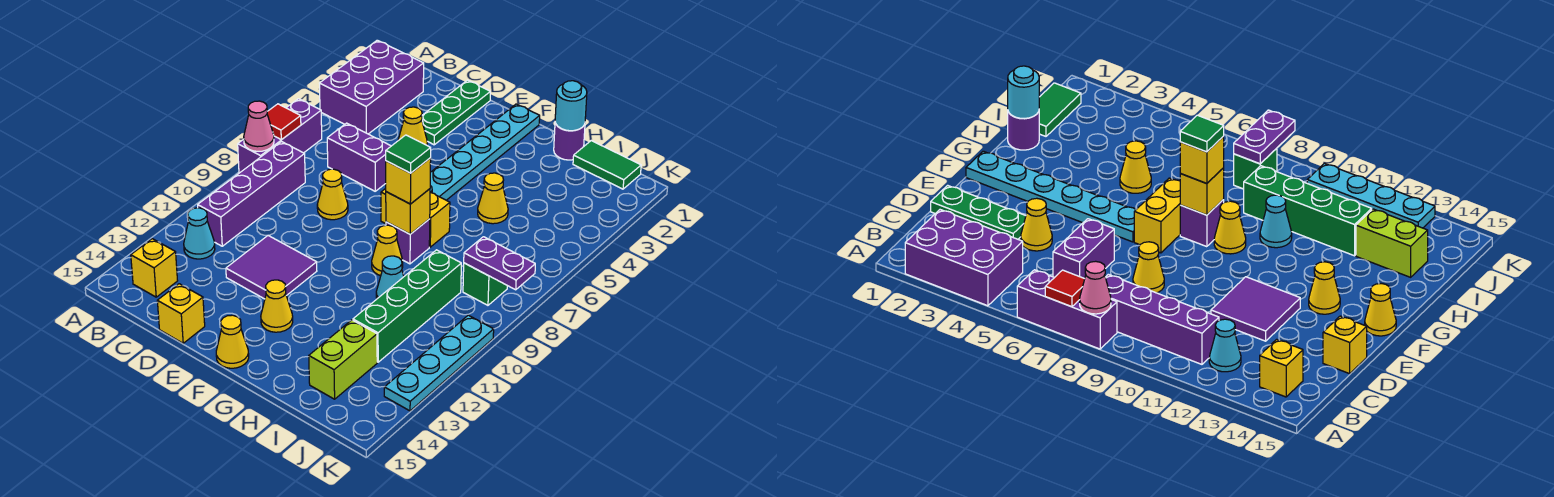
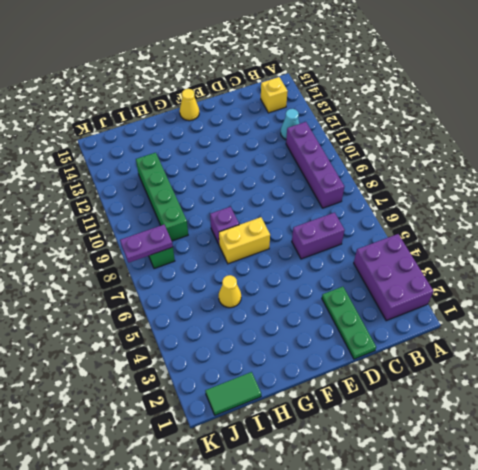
none -> purple brick A6:A8 level 1
none -> yellow cone D4 level 1
none -> yellow cone D8 level 1
none -> purple tile D11:E12 level 1

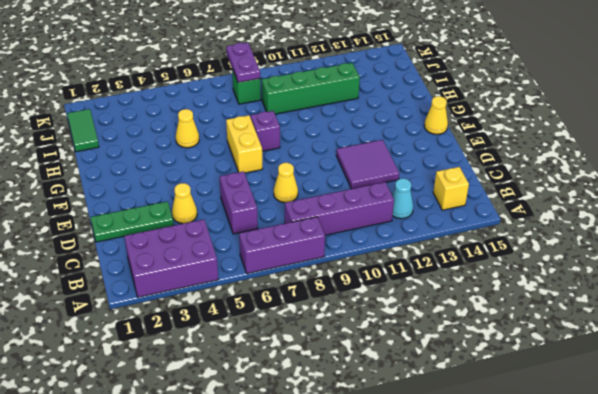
none -> yellow brick D15 level 1
none -> cyan plate F1:F6 level 1
none -> yellow cone F13 level 1
none -> yellow cone G9 level 1

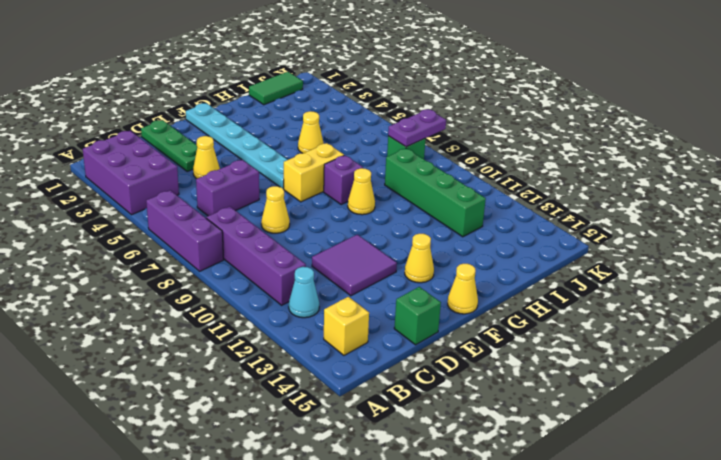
green brick D15 level 1 -> yellow brick D15 level 1
none -> purple round brick H1 level 1
none -> cyan cone H10 level 1
none -> lime brick I13:I14 level 1
none -> cyan plate K10:K13 level 1

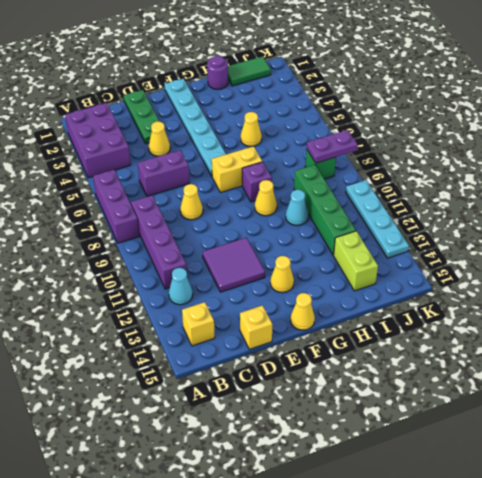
none -> red tile A7 level 2
none -> pink cone A8 level 2
none -> yellow brick G8 level 2
none -> cyan round brick H1 level 2

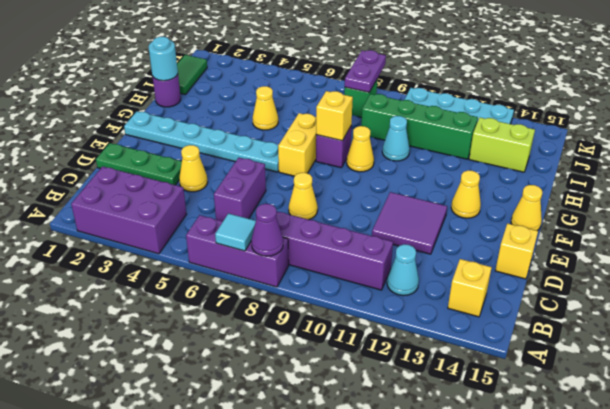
cyan tile A7 level 2 -> red tile A7 level 2
purple cone A8 level 2 -> pink cone A8 level 2
none -> yellow brick G8 level 3
none -> green tile G8 level 4

